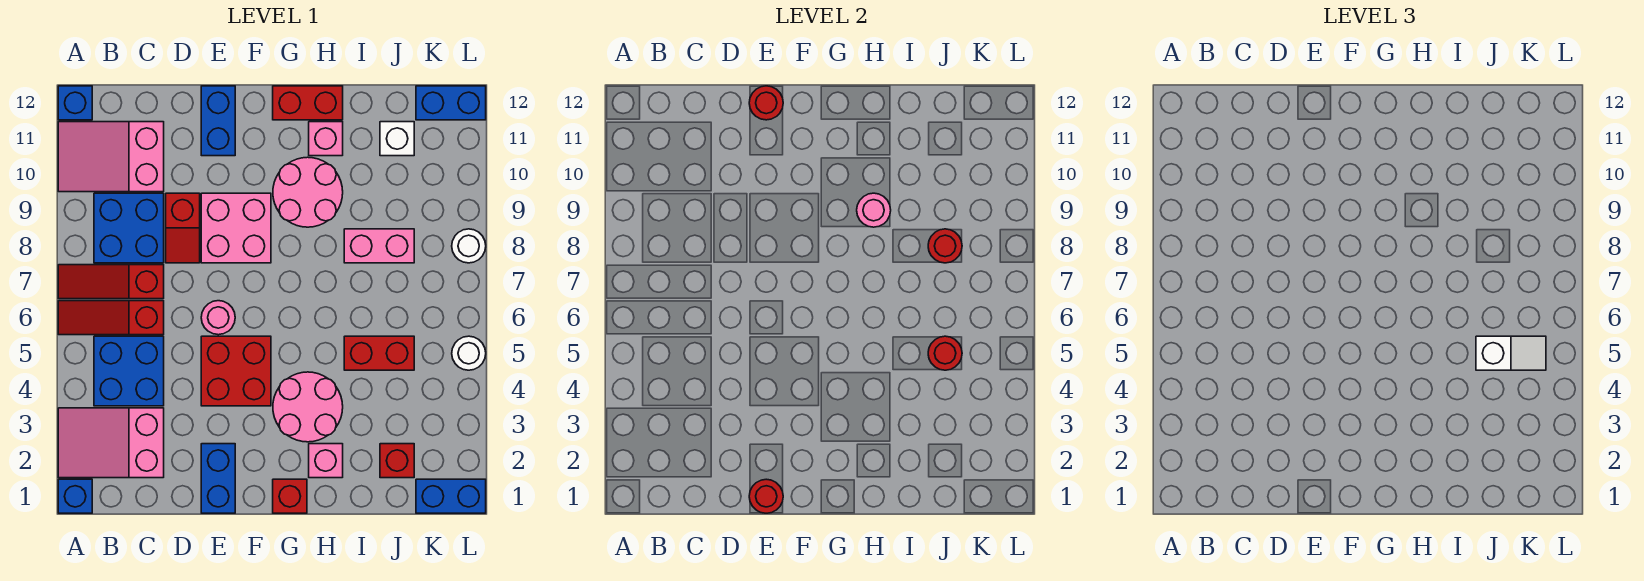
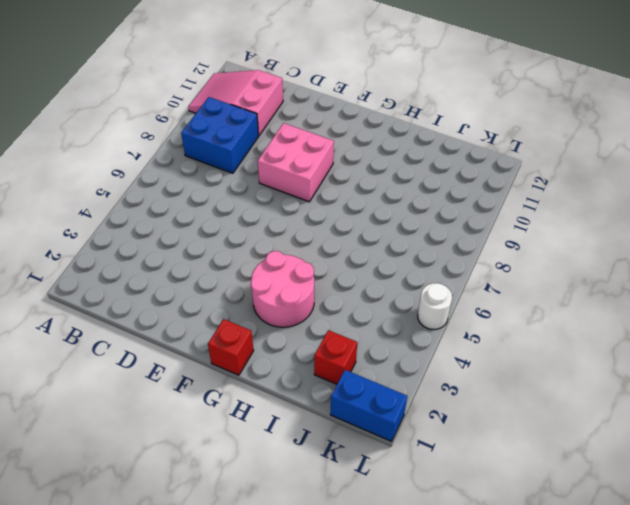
none -> blue brick A1 level 1
none -> pink slope A2:C3 level 1 top C
none -> red slope A6:C6 level 1 top C
none -> red slope A7:C7 level 1 top C

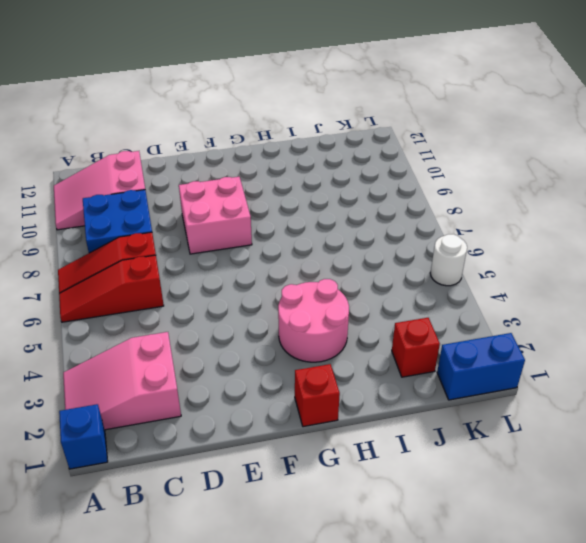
none -> blue brick A12 level 1
none -> blue brick B4:C5 level 1
none -> red slope D8:D9 level 1 top 9
none -> blue brick E1:E2 level 1

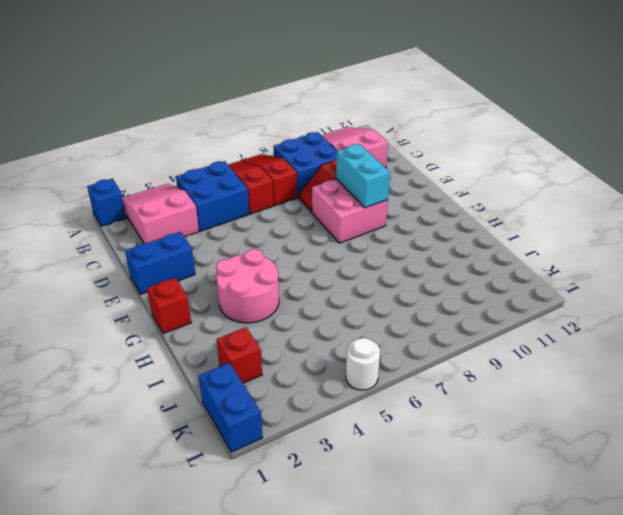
cyan brick E9:F9 level 2 -> none
none -> blue brick A12 level 1
none -> red brick E4:F5 level 1
none -> pink round brick E6 level 1
none -> blue brick E11:E12 level 1

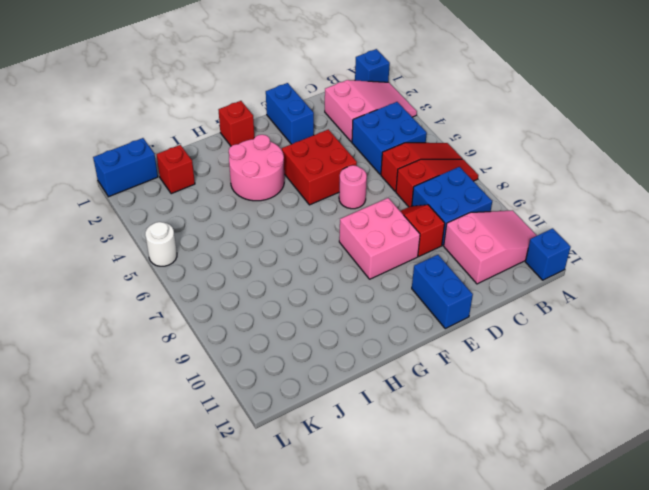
none -> pink round brick G9:H10 level 1
none -> red brick G12:H12 level 1
none -> pink brick H2 level 1
none -> pink brick H11 level 1

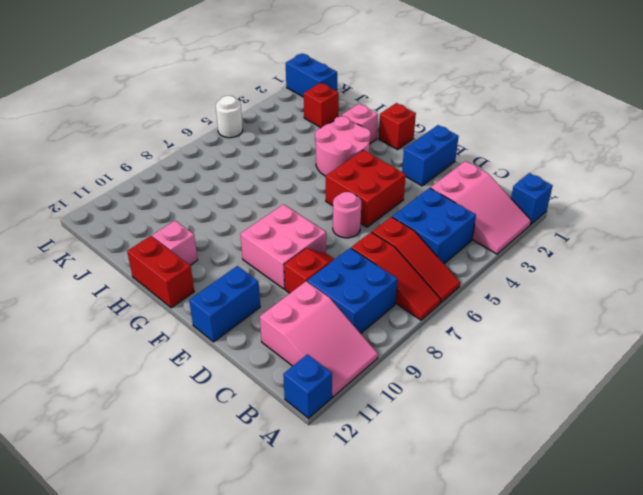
none -> pink round brick G9:H10 level 1
none -> red brick I5:J5 level 1
none -> pink brick I8:J8 level 1
none -> white brick J11 level 1

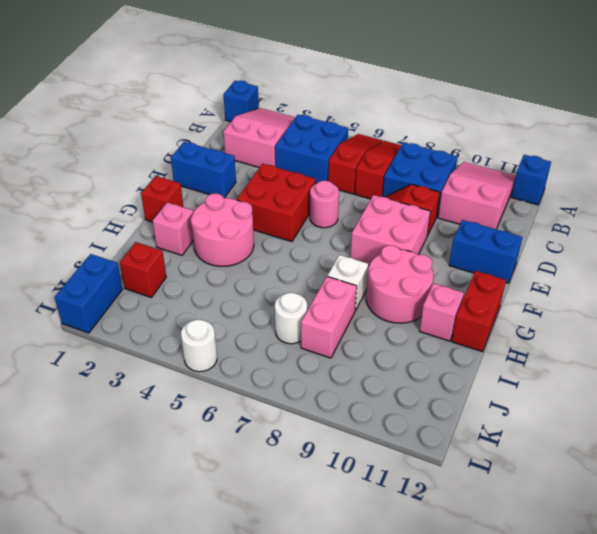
white brick H8 level 1 -> white brick J11 level 1
white round brick J7 level 1 -> white round brick L8 level 1
none -> red brick I5:J5 level 1
none -> blue brick K12:L12 level 1
none -> red round brick E1 level 2
none -> red round brick E12 level 2

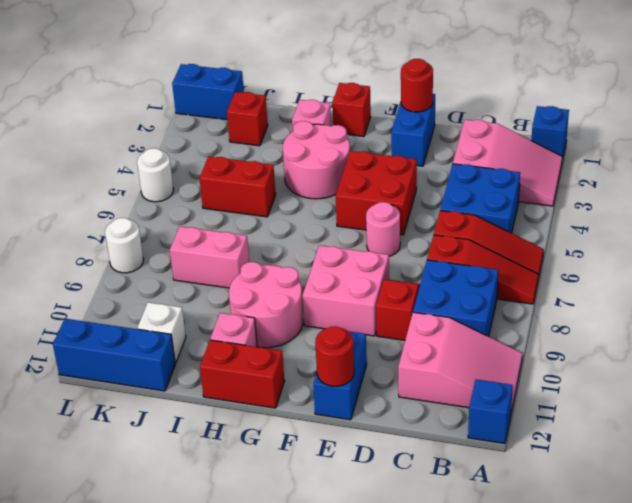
blue brick J12:L12 level 1 -> blue brick K12:L12 level 1
none -> pink round brick H9 level 2
none -> red round brick J5 level 2
none -> red round brick J8 level 2
none -> white slope J5:K5 level 3 top J

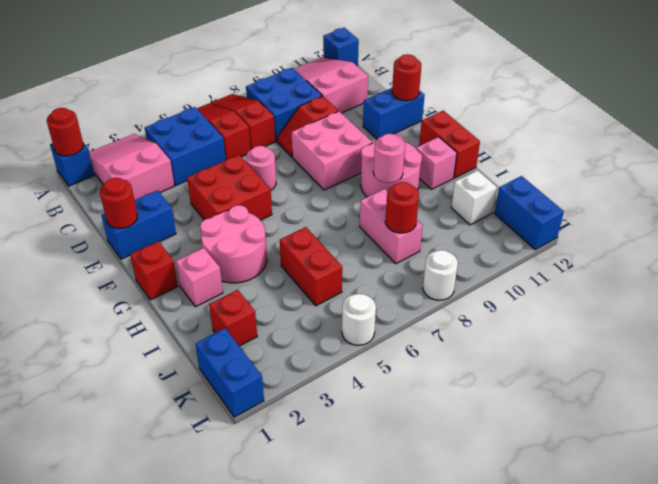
red round brick A1 level 2 -> red round brick J5 level 2
none -> white slope J5:K5 level 3 top J

